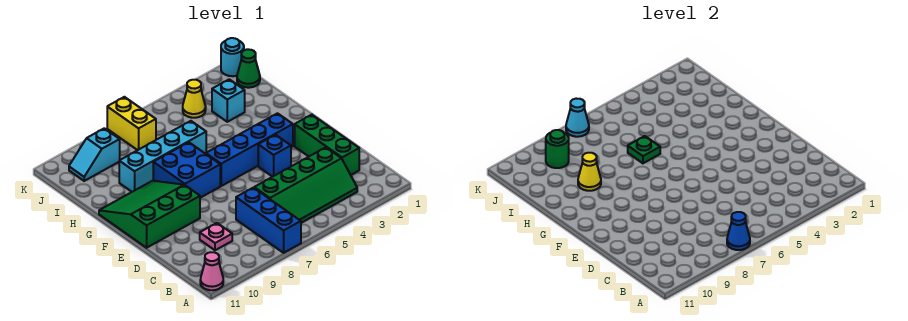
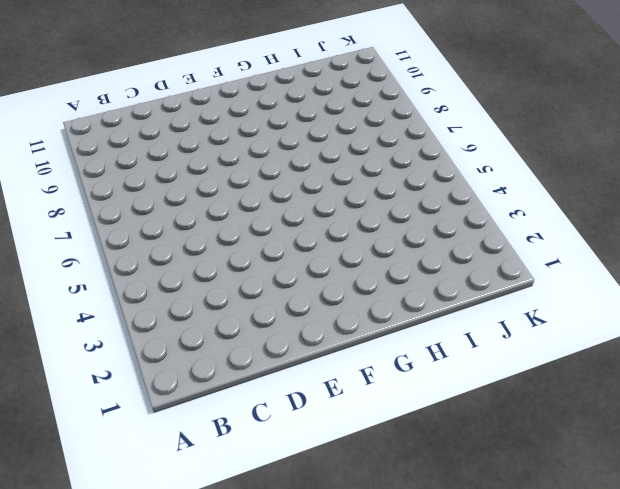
none -> blue brick A7:C7 level 1
none -> pink cone A11 level 1
none -> green slope B3:C6 level 1 top C

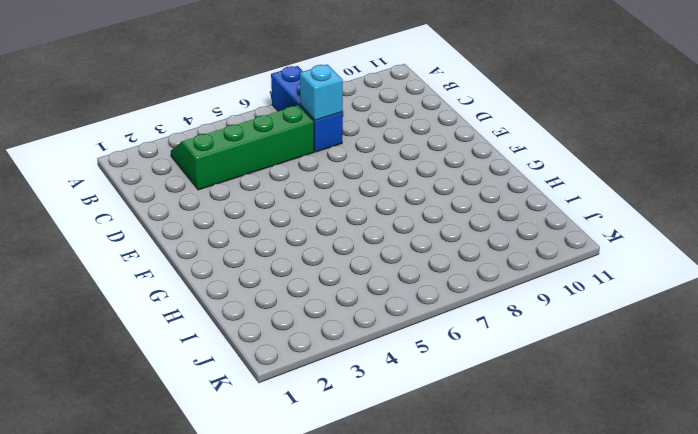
cyan brick C7 level 2 -> cyan brick I3 level 1
none -> pink cone A11 level 1
none -> green brick C2:E2 level 1
none -> pink plate C9 level 1

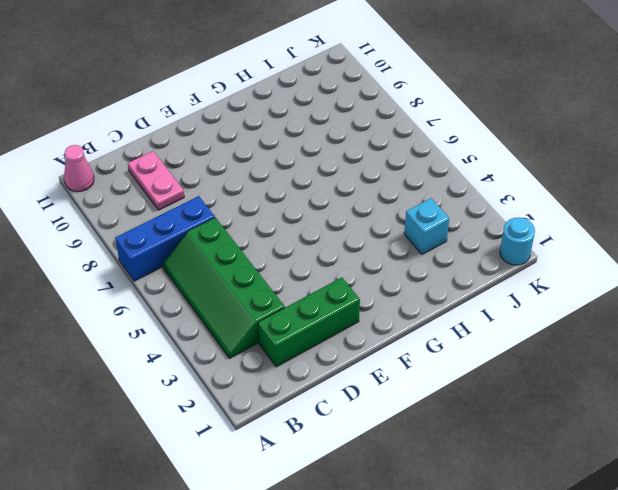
pink plate C9:C10 level 1 -> pink plate C9 level 1
none -> blue brick E4 level 1
none -> green slope E9:G11 level 1 top E
none -> blue brick F3:F6 level 1

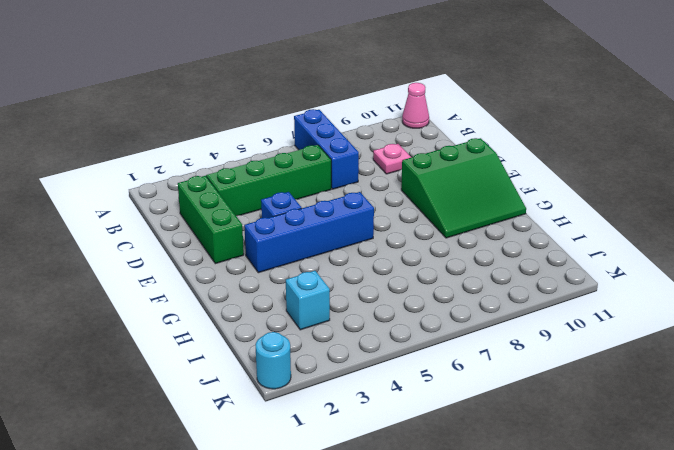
none -> blue brick F7:G8 level 1
none -> cyan brick H6:H9 level 1
none -> green cone J1 level 1

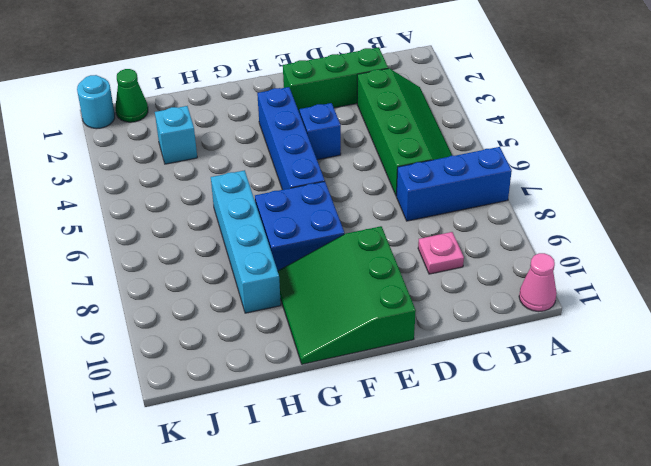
none -> yellow cone J4 level 1
none -> yellow brick J7:K7 level 1
none -> cyan slope J9:J10 level 1 top 9

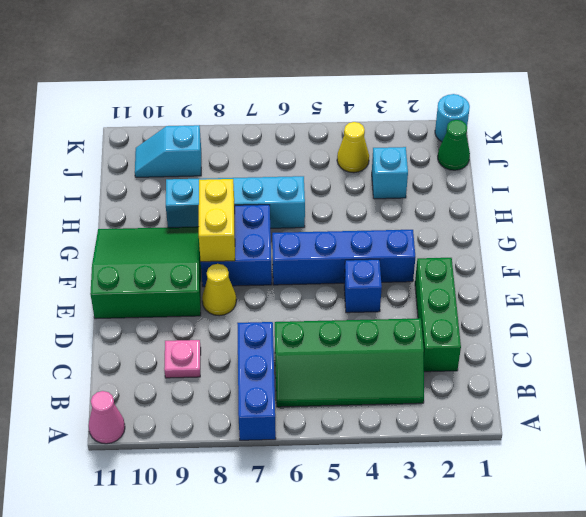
yellow cone E8 level 1 -> yellow cone H9 level 2
yellow brick F8:G8 level 2 -> yellow brick J7:K7 level 1
none -> blue cone A7 level 2
none -> green plate H6 level 2
none -> green round brick J9 level 2

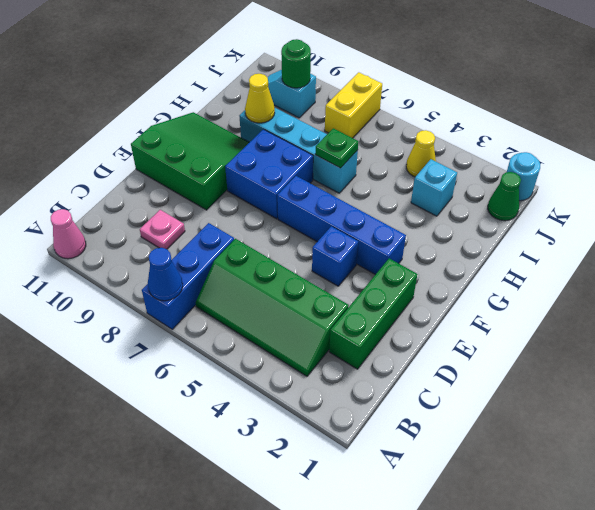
none -> cyan cone K7 level 2

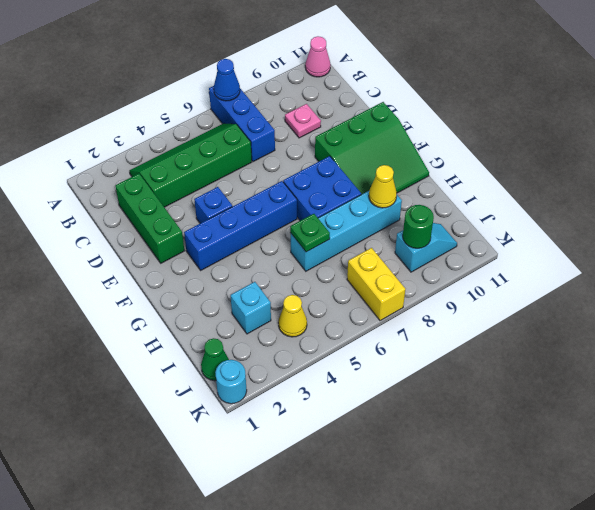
none -> cyan cone K7 level 2

